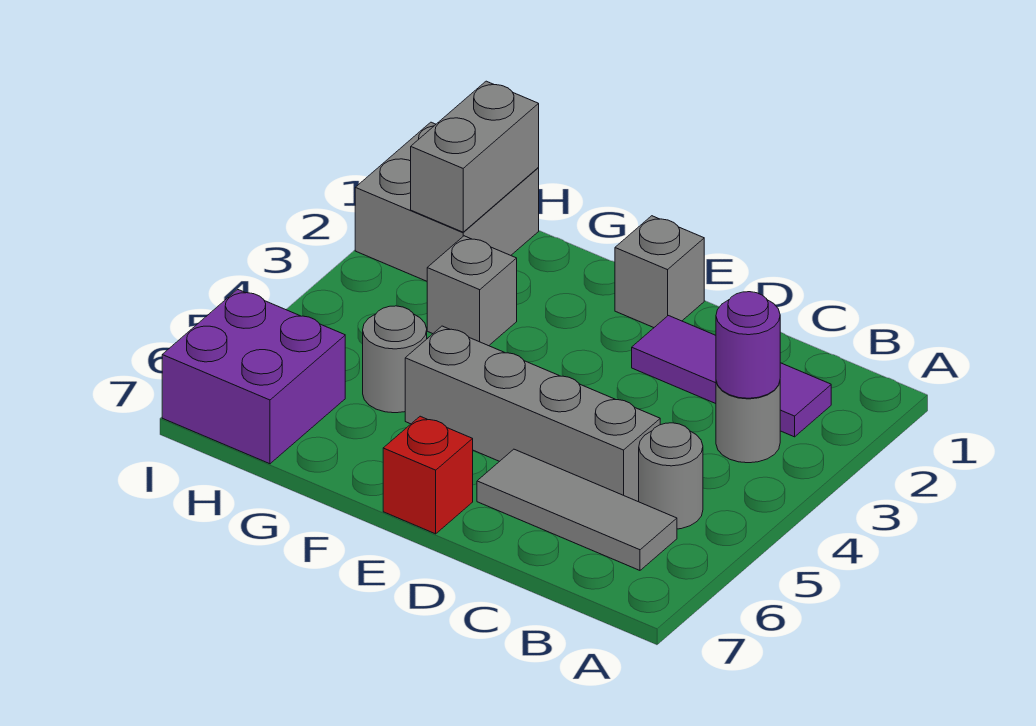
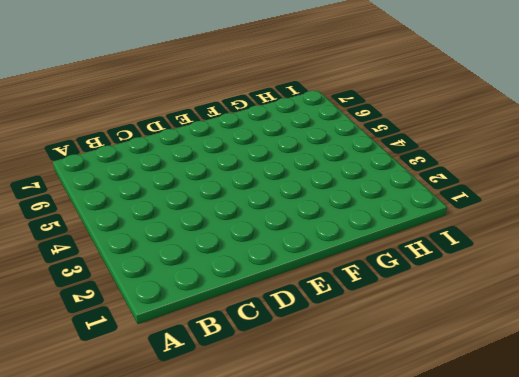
none -> purple tile B2:D2 level 1
none -> grey round brick B3 level 1
none -> grey round brick B5 level 1

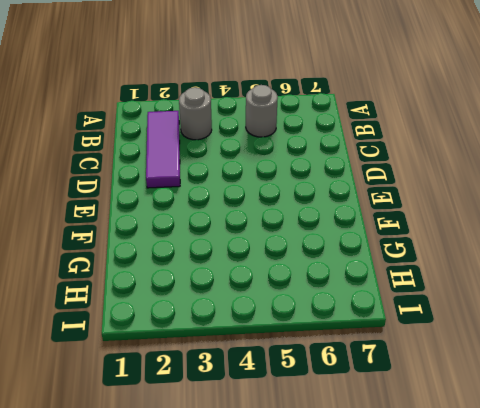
none -> grey tile B6:D6 level 1
none -> grey brick C5:F5 level 1
none -> grey brick E1 level 1

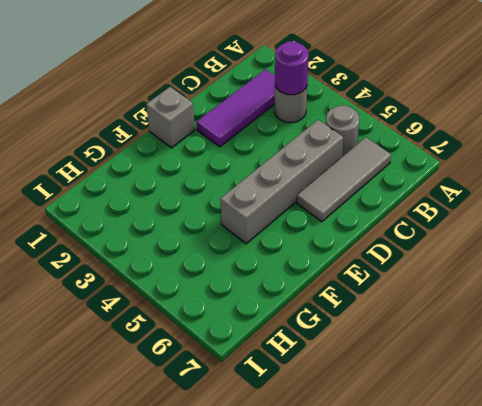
none -> red brick E7 level 1
none -> grey brick G3 level 1
none -> grey round brick G5 level 1

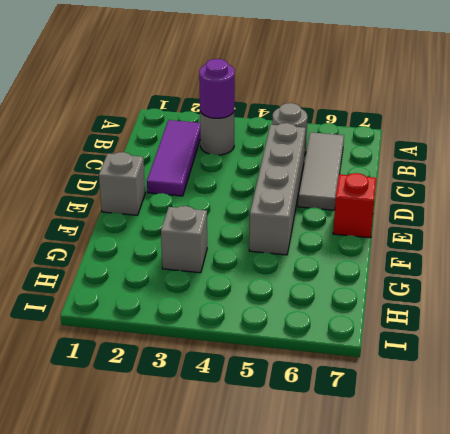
none -> grey round brick G5 level 1
none -> grey brick H1:I2 level 1
none -> purple brick H6:I7 level 1

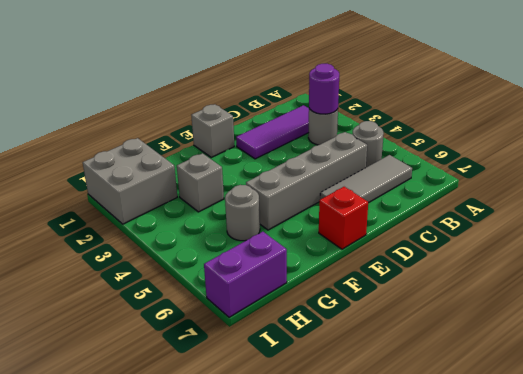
purple brick H7:I7 level 1 -> purple brick H6:I7 level 1
none -> grey brick H1:H2 level 2

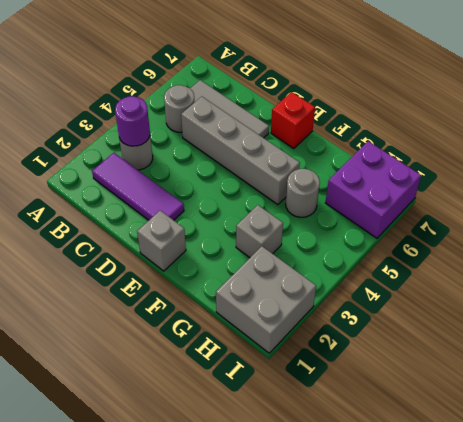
none -> grey brick H1:H2 level 2

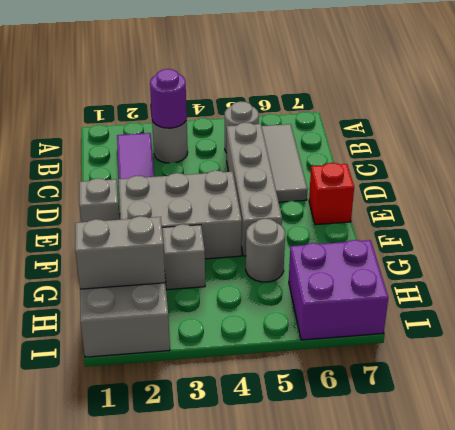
grey brick E2:F4 level 1 -> none

